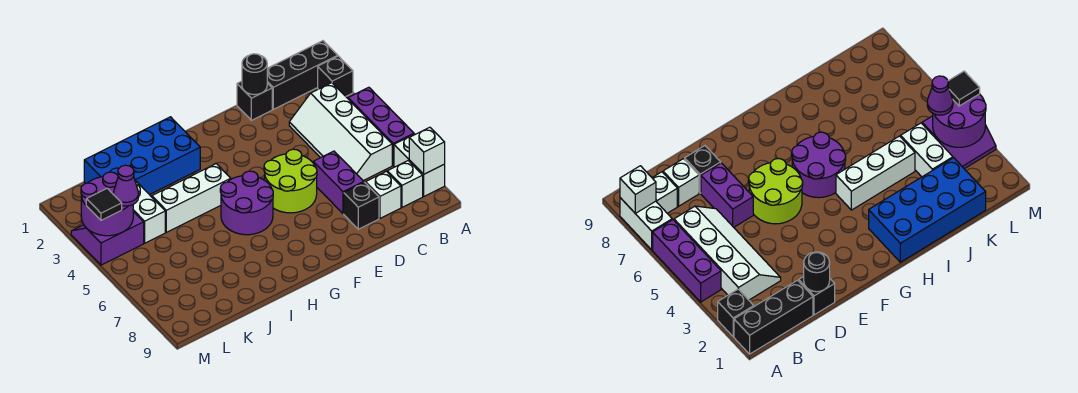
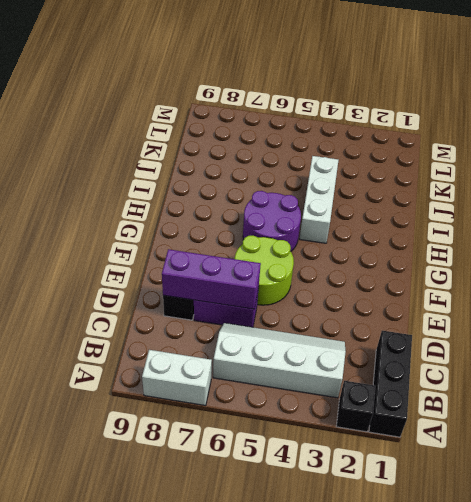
purple brick D6:D8 level 2 -> purple brick A4:A6 level 1
none -> white brick B8 level 1
none -> white brick C8 level 1
none -> black brick D1 level 1

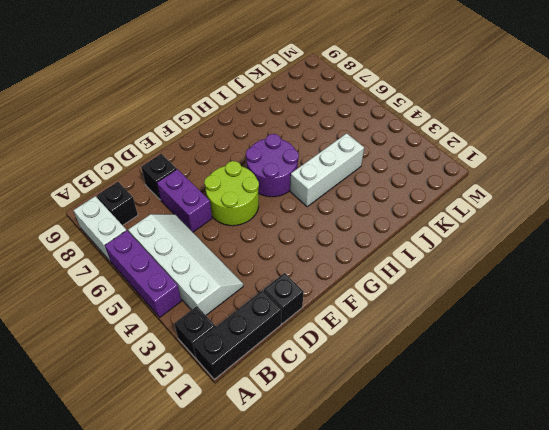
black brick B8 level 1 -> white brick B8 level 1
none -> white brick C8 level 1
none -> blue brick H1:K2 level 1
none -> white brick K3:K4 level 1

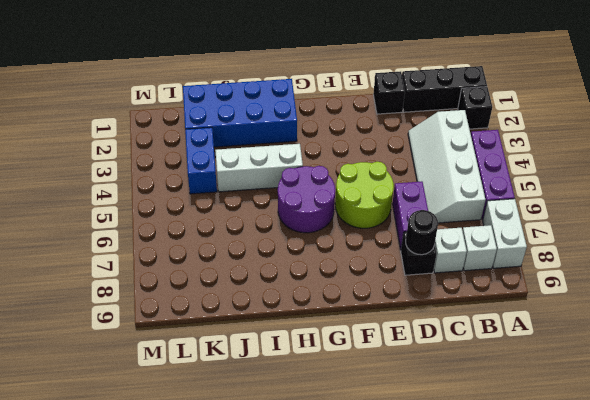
black round brick D8 level 2 -> black round brick D1 level 2
blue brick K3:K4 level 1 -> white brick K3:K4 level 1
none -> purple slope L3:M4 level 1 top 4
none -> white brick A8 level 2
none -> purple round brick L3:M4 level 2

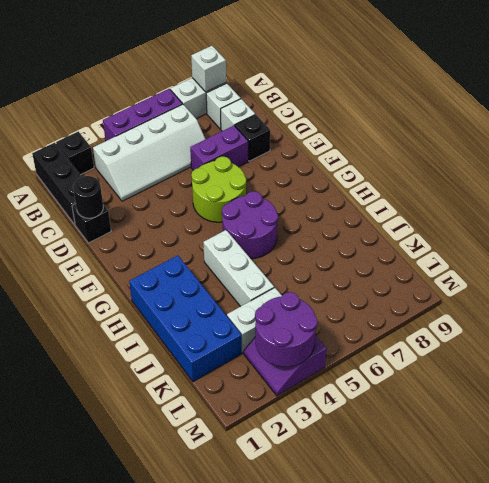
none -> purple cone L4 level 3
none -> black tile M4 level 3

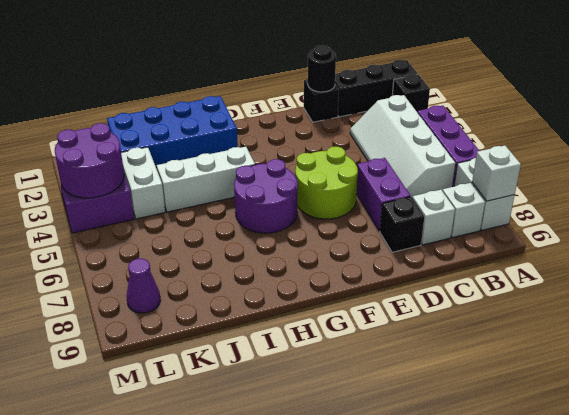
purple cone L8 level 1 -> purple cone L4 level 3
none -> black tile M4 level 3

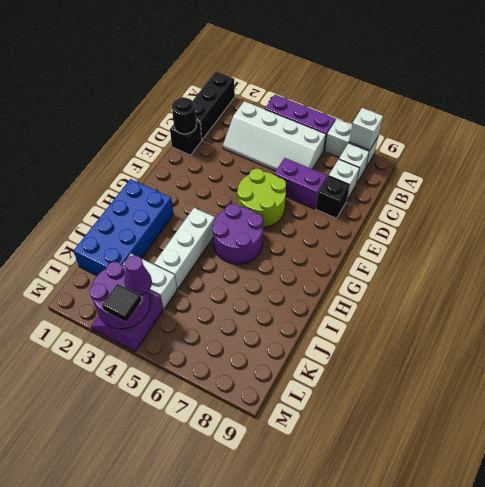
none -> black brick A2 level 1

